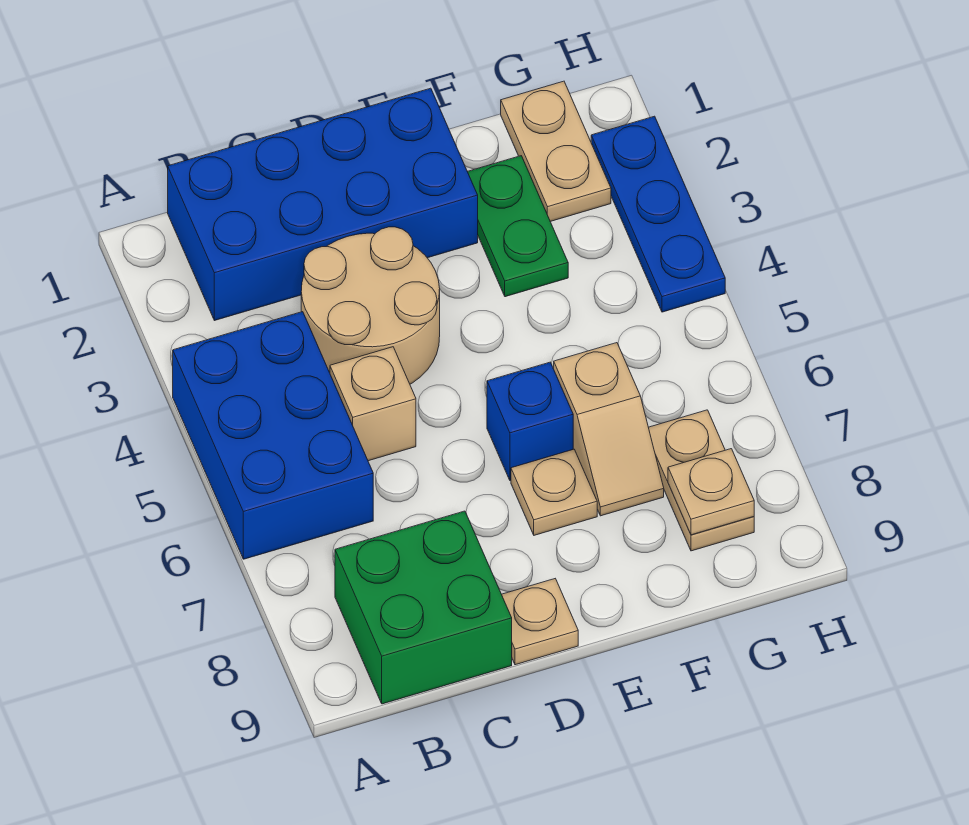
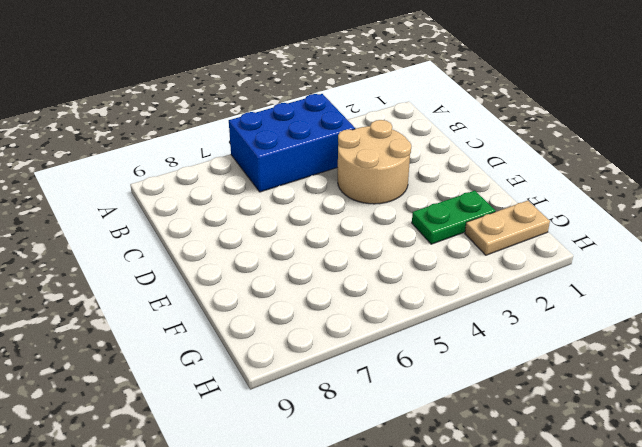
none -> blue brick B1:E2 level 1
none -> green brick B8:C9 level 1
none -> tan brick C5 level 1

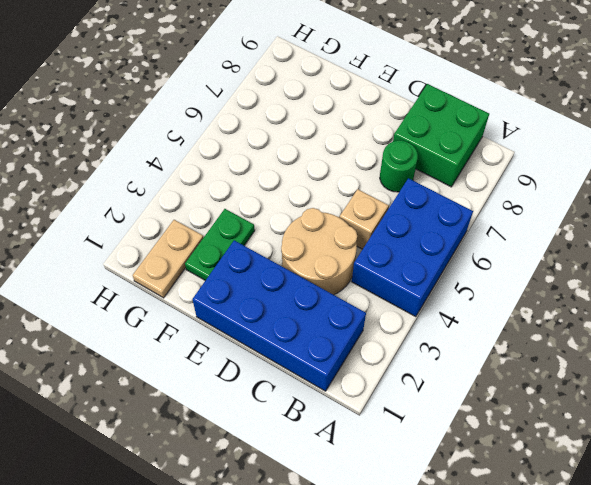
green round brick C7 level 1 -> none
none -> tan plate D9 level 1
none -> blue brick E6 level 1
none -> tan plate E7 level 1

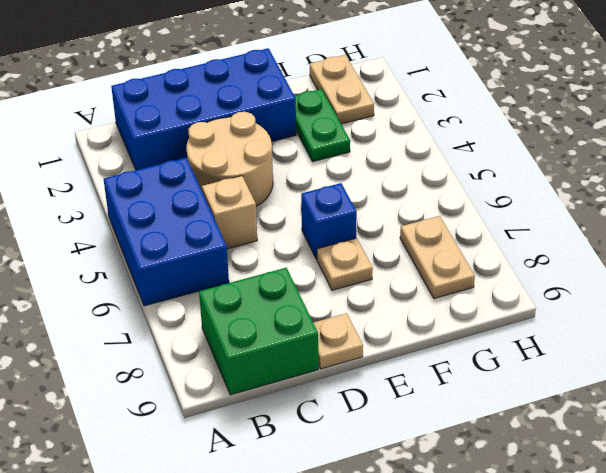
none -> tan slope F6:F7 level 1 top 6
none -> blue plate H2:H4 level 1
none -> tan plate G8 level 2

